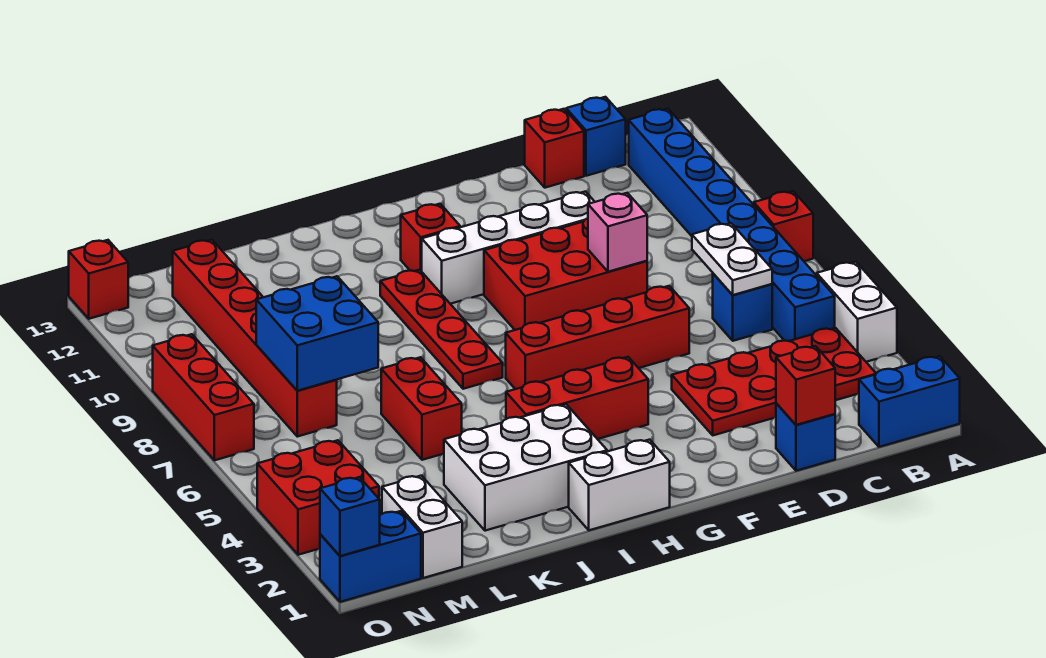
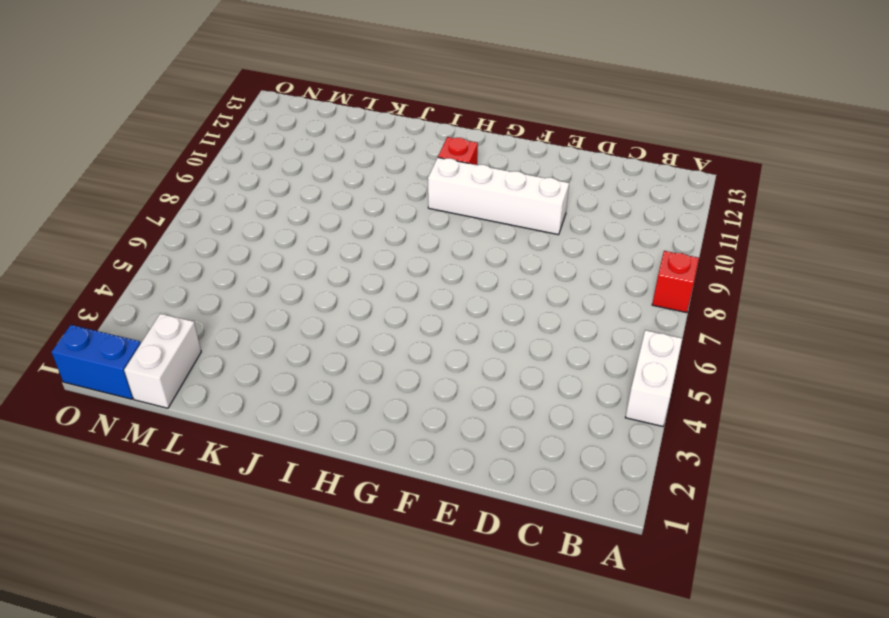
none -> blue brick A1:B1 level 1
none -> red plate B3:E4 level 1
none -> blue brick B5:B12 level 1

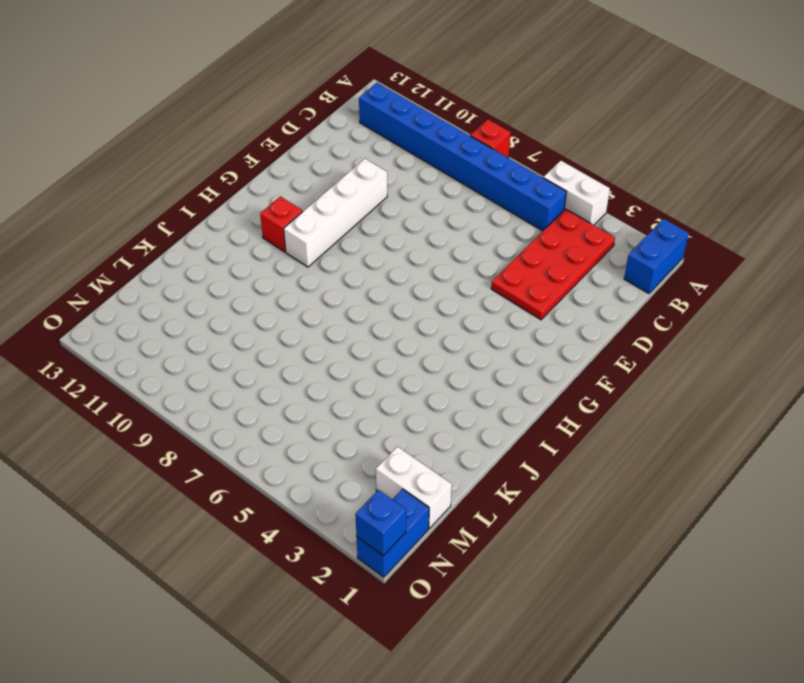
none -> blue brick C6 level 1
none -> blue brick C13 level 1
none -> blue brick D1 level 1

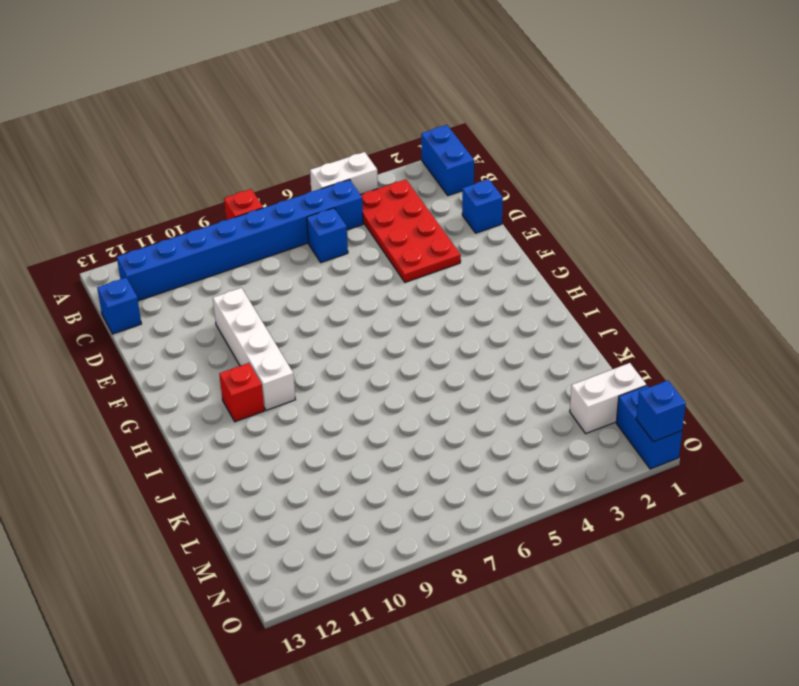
none -> red brick D13 level 1
none -> red brick E6:H6 level 1
none -> red brick E8:G9 level 1

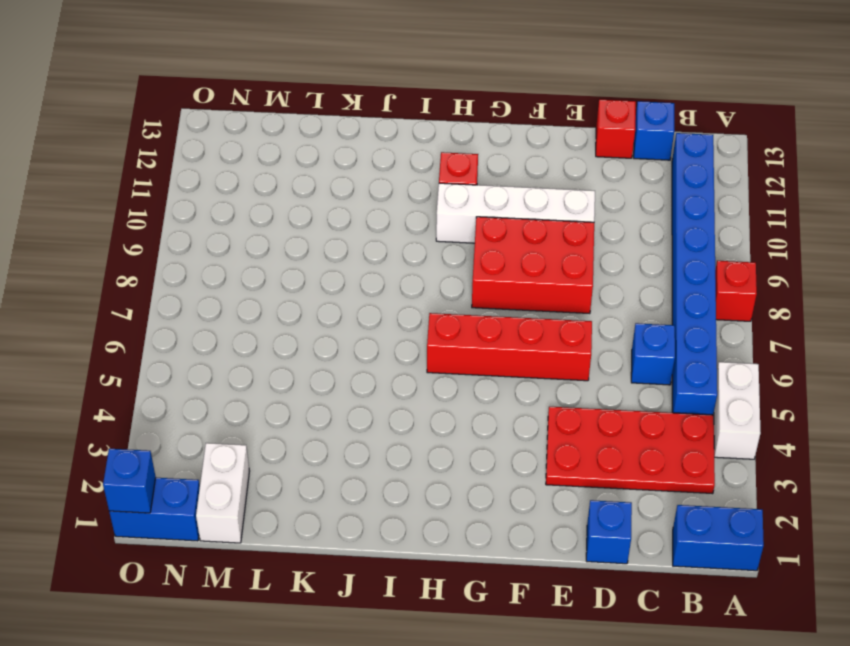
none -> red brick G4:I4 level 1
none -> white brick H1:I1 level 1
none -> white brick I2:K3 level 1

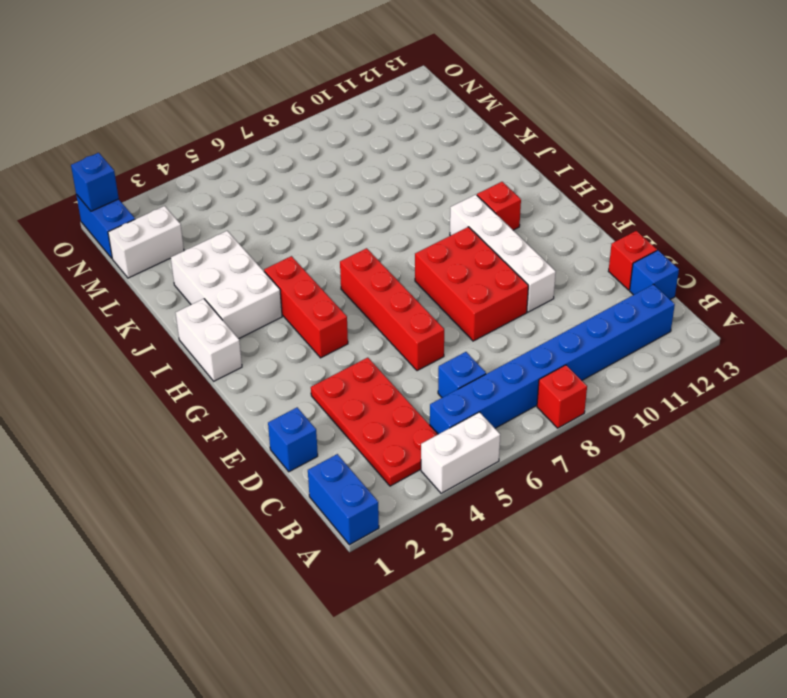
none -> red plate I7:I10 level 1
none -> red brick K5:K6 level 1
none -> red brick M7:M12 level 1

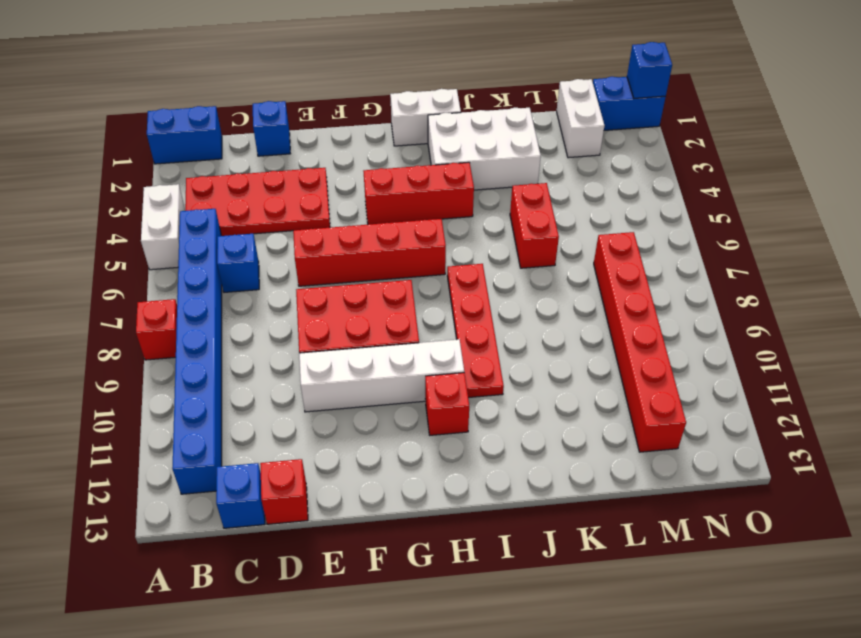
none -> red brick N3:O4 level 1
none -> red brick O7:O9 level 1
none -> red brick O13 level 1

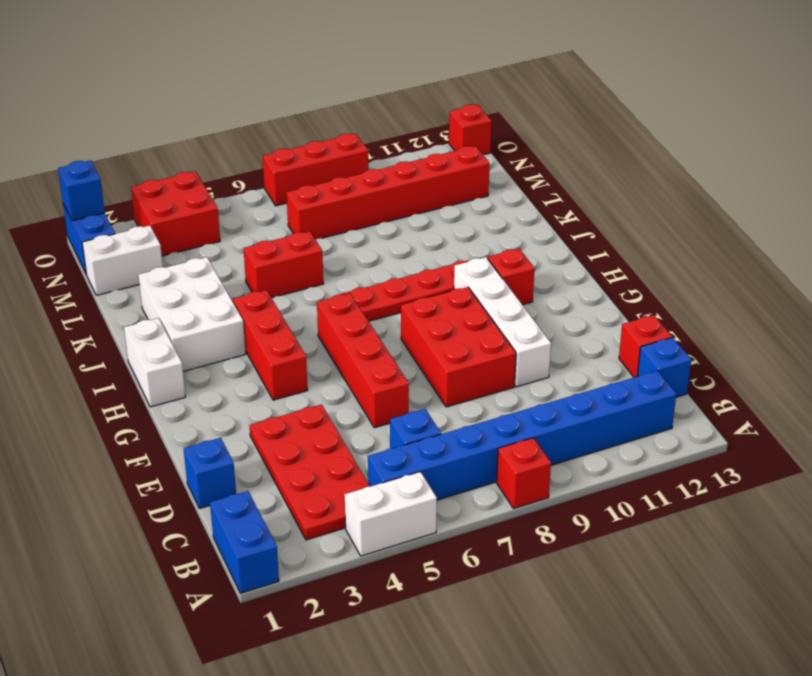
none -> white plate C6:C7 level 2
none -> red brick D1 level 2
none -> pink brick E8 level 2

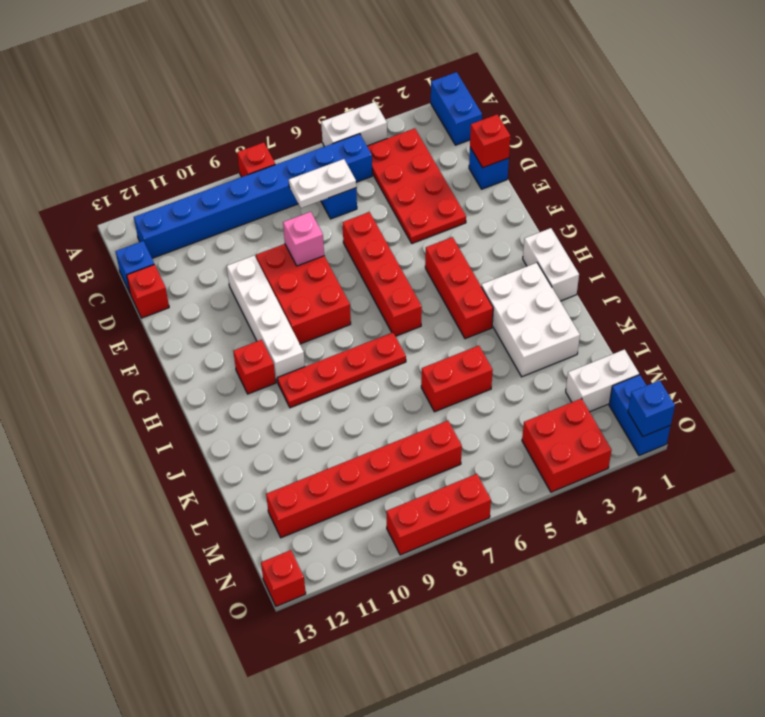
none -> blue brick L7:M8 level 2

